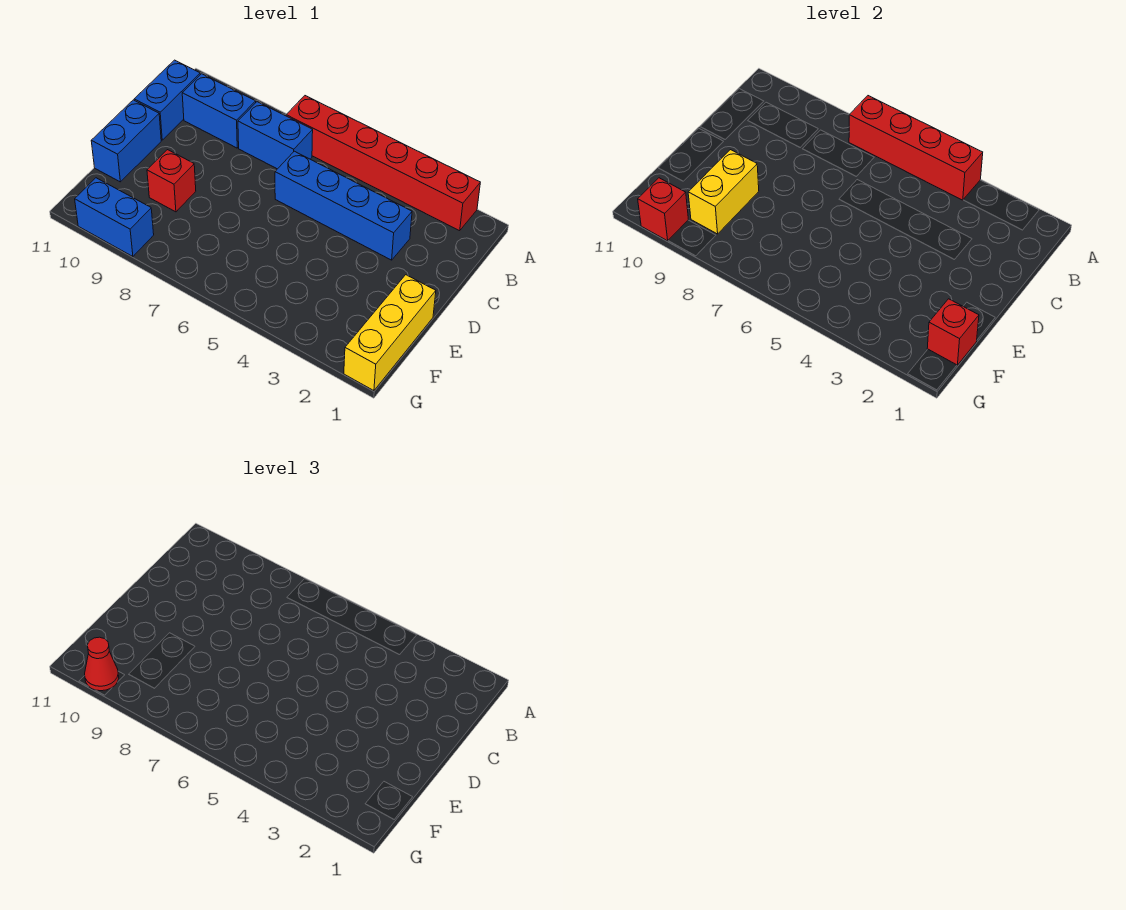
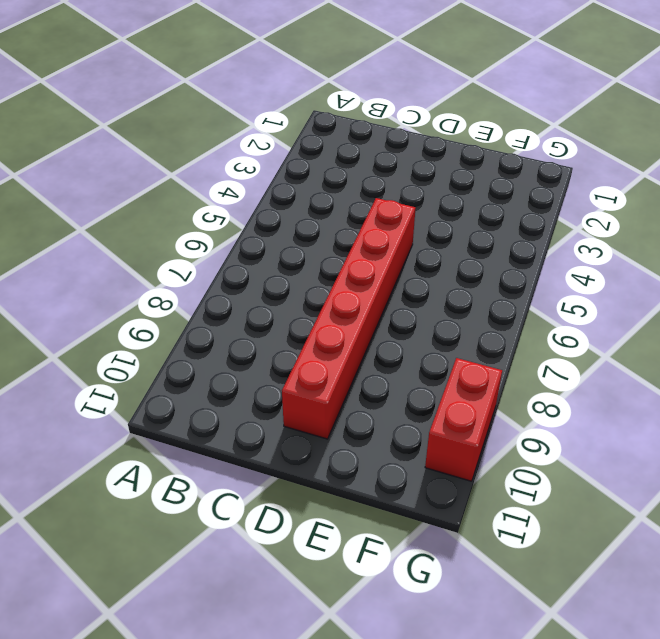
red brick D5:D10 level 1 -> red brick A2:A7 level 1
red brick G9:G10 level 1 -> blue brick G9:G10 level 1
none -> blue brick B7:B8 level 1
none -> blue brick B9:B10 level 1
none -> blue brick B11:C11 level 1

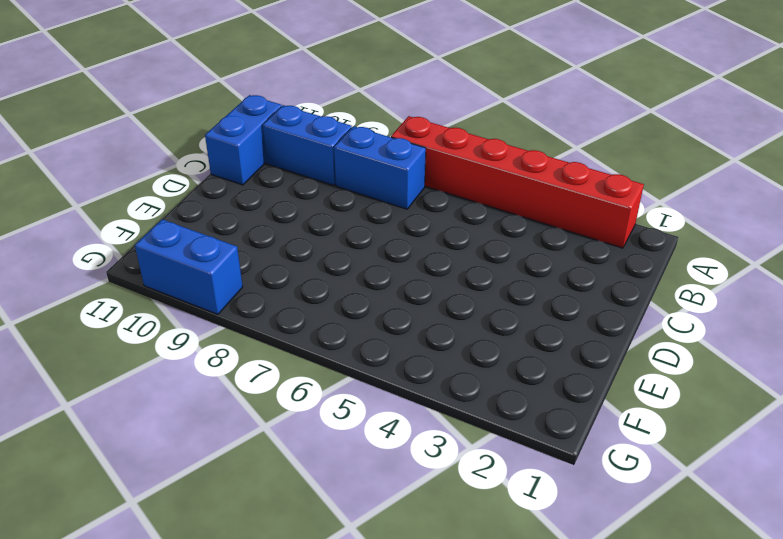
none -> blue brick C3:C6 level 1
none -> blue brick D11:E11 level 1
none -> yellow brick E1:G1 level 1

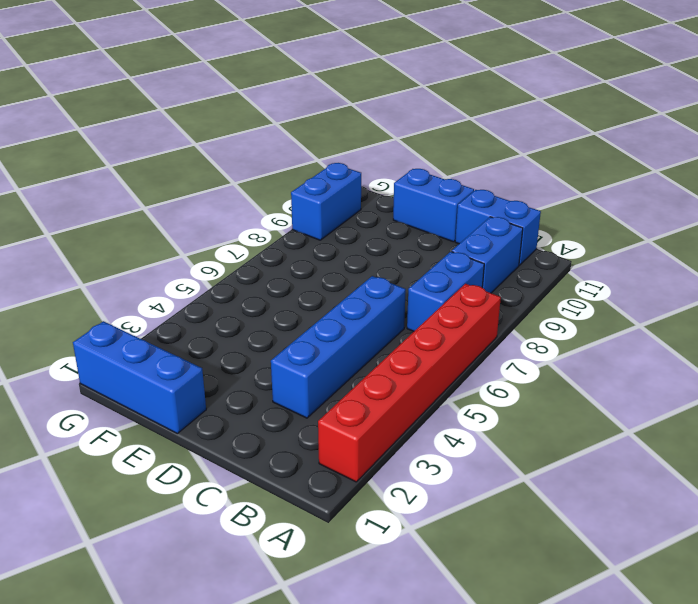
blue brick E1:G1 level 1 -> yellow brick E1:G1 level 1
none -> red brick E9 level 1
none -> red brick A4:A7 level 2
none -> yellow brick E9:F9 level 2

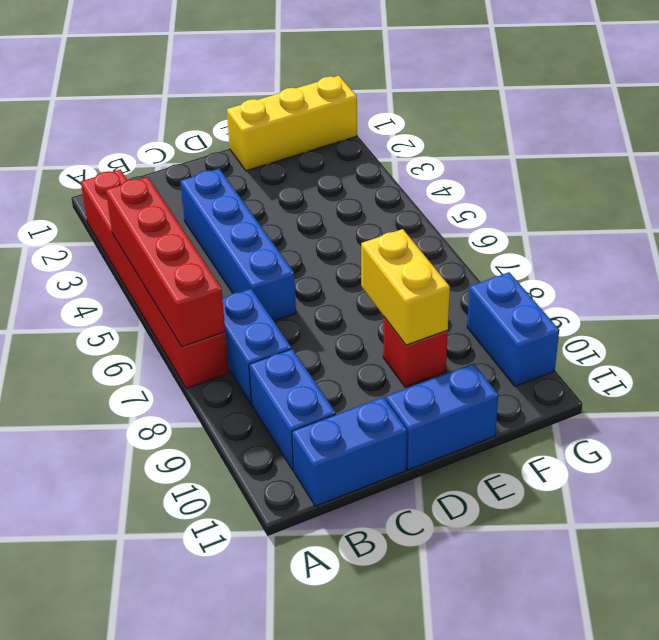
yellow brick E8:E9 level 2 -> yellow brick E9:F9 level 2
none -> red brick F1 level 2
none -> red brick G10 level 2
none -> red cone G10 level 3

